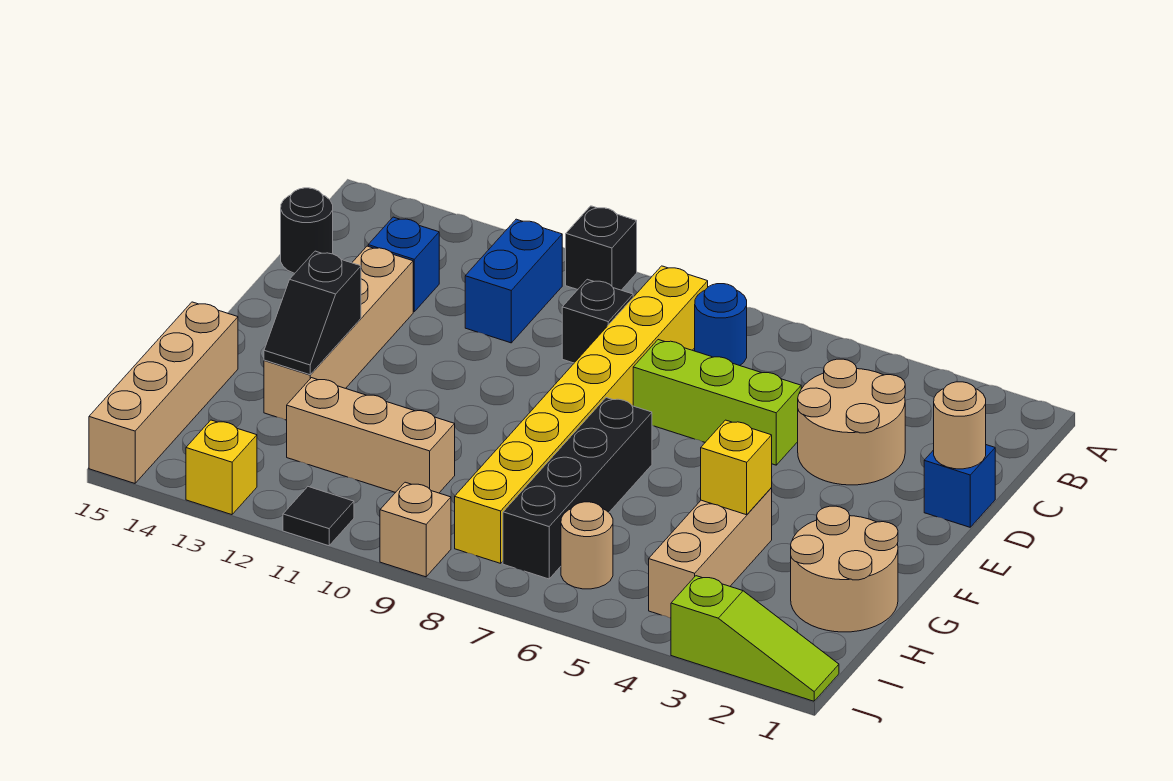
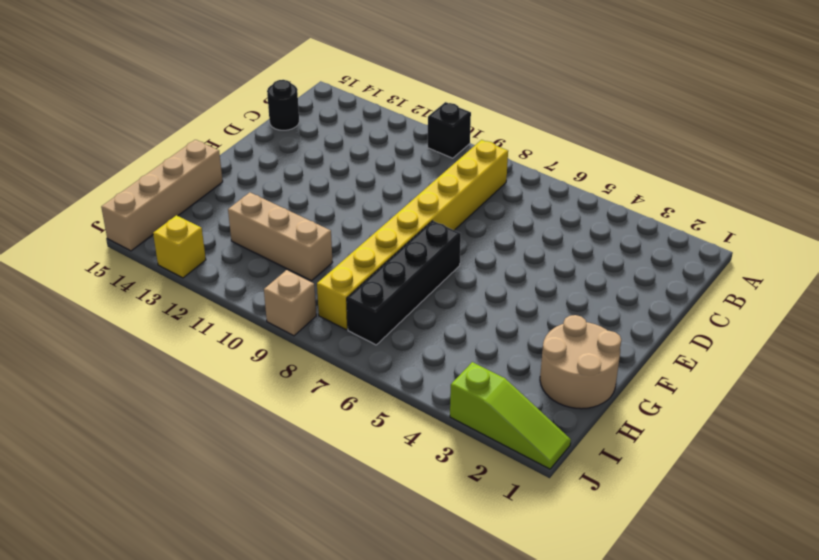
none -> blue round brick B7 level 1
none -> blue brick B11:C11 level 1
none -> tan round brick C3:D4 level 1

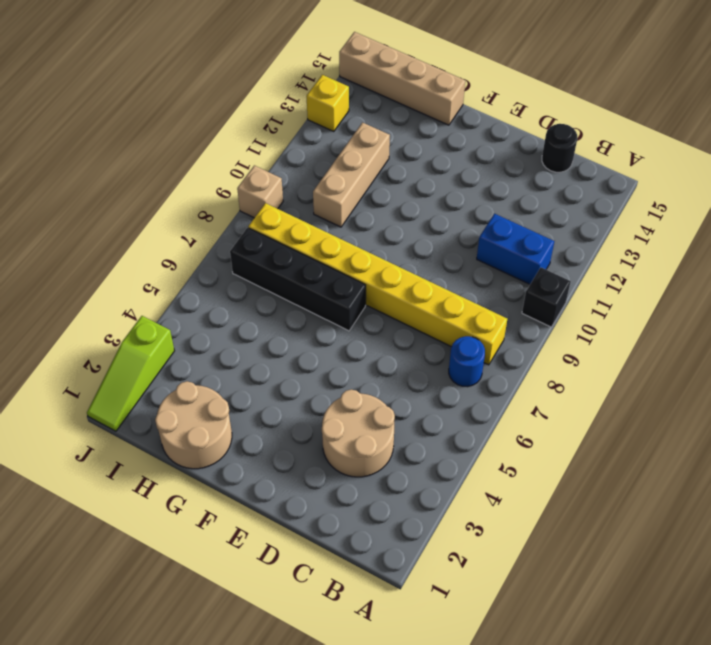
none -> black brick C9 level 1
none -> blue brick C13 level 1
none -> blue brick D1 level 1

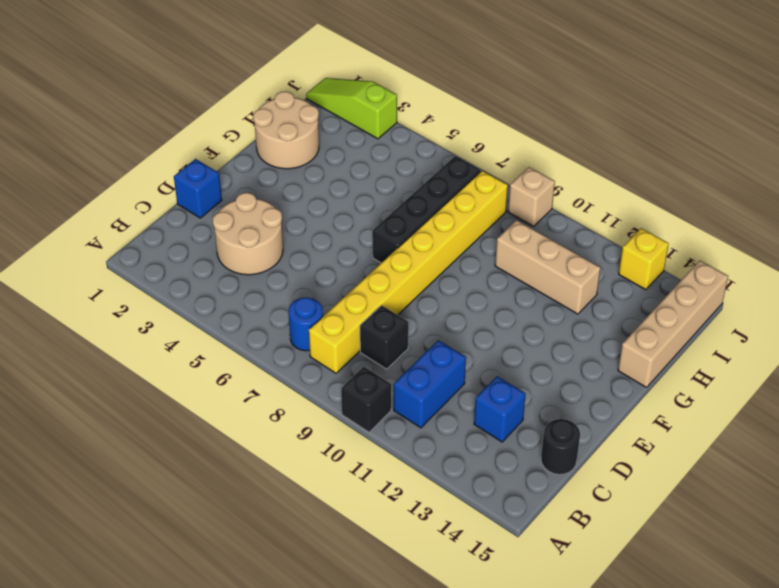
none -> lime brick D5:D7 level 1
none -> tan brick D13:G13 level 1
none -> tan brick G4:I4 level 1

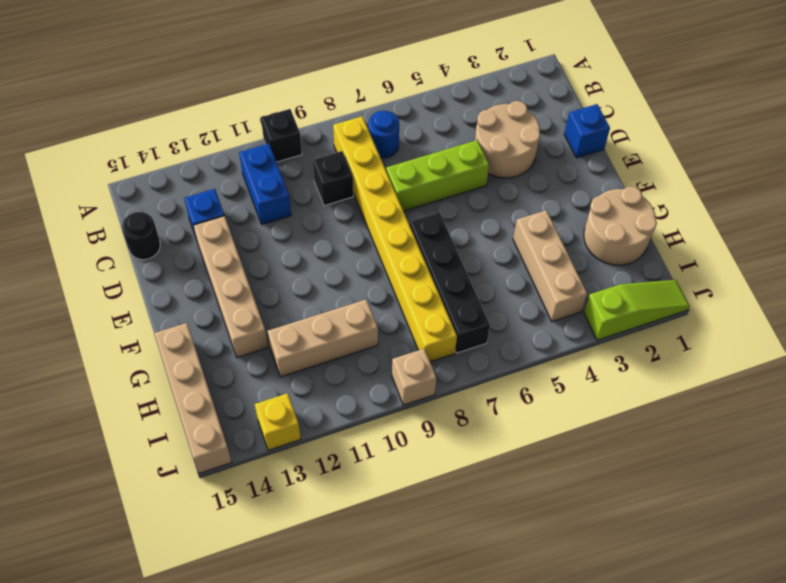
none -> tan round brick I6 level 1
none -> black tile J11 level 1
none -> tan round brick D1 level 2

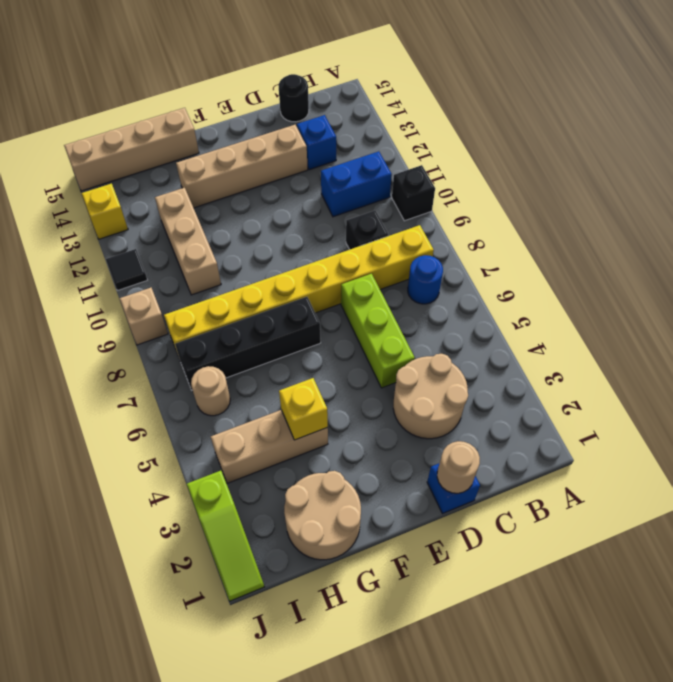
none -> black slope F13:G13 level 2 top F

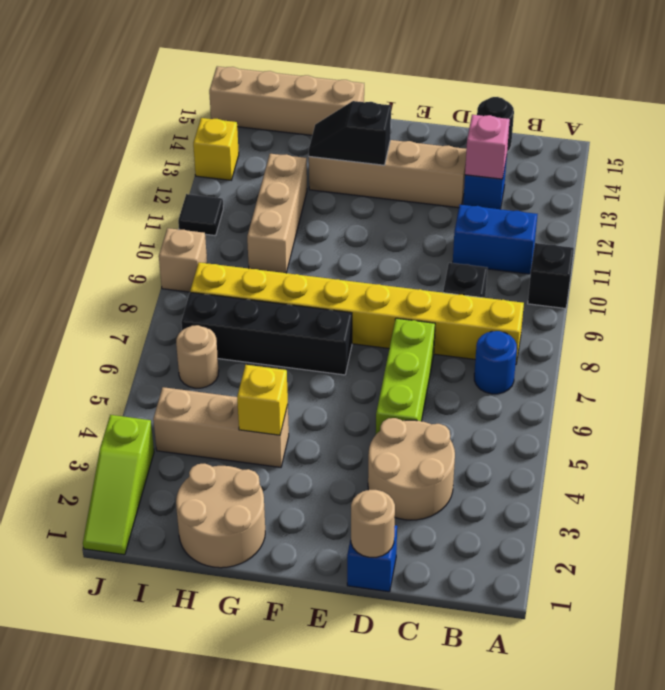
pink brick C13 level 2 -> none

